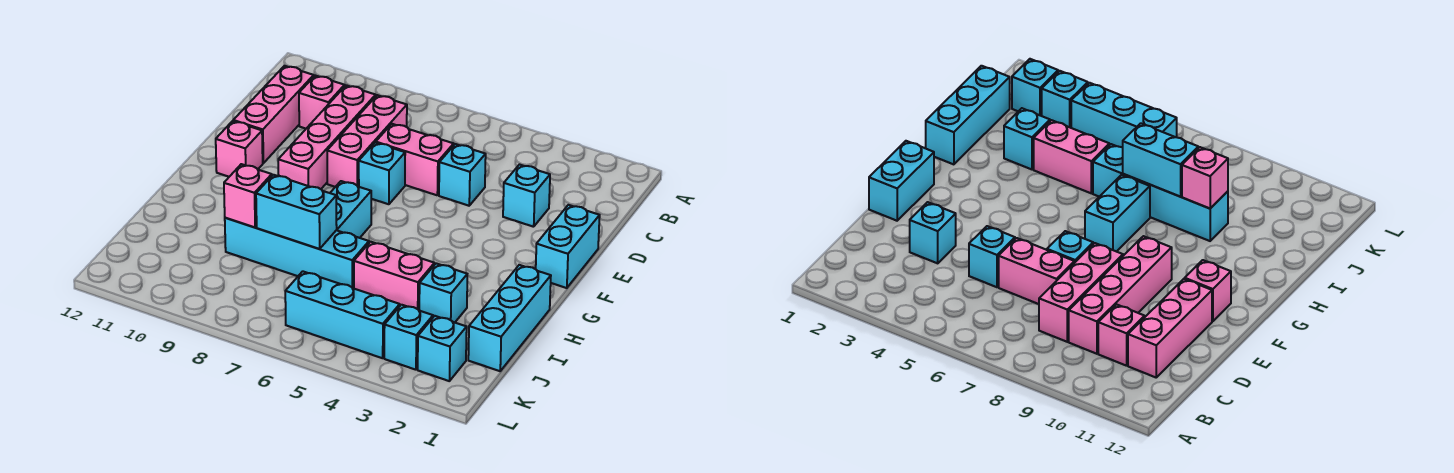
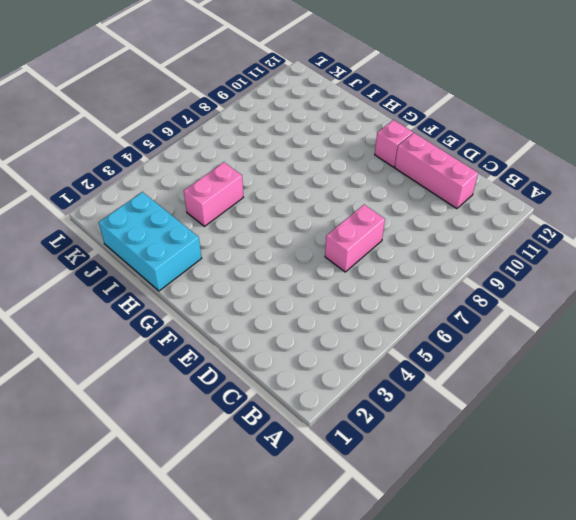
cyan brick H1:J2 level 1 -> cyan brick H1:J1 level 1
none -> pink brick C8:E8 level 1
none -> pink brick C9:F9 level 1
none -> pink brick C10 level 1

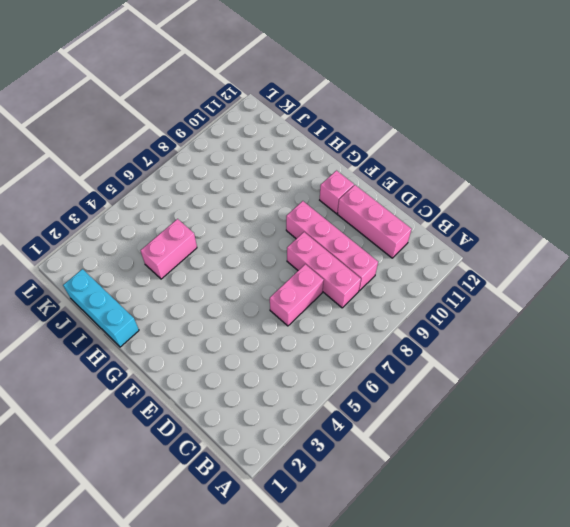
none -> pink brick C10 level 1
none -> cyan brick D3 level 1
none -> cyan brick D5 level 1

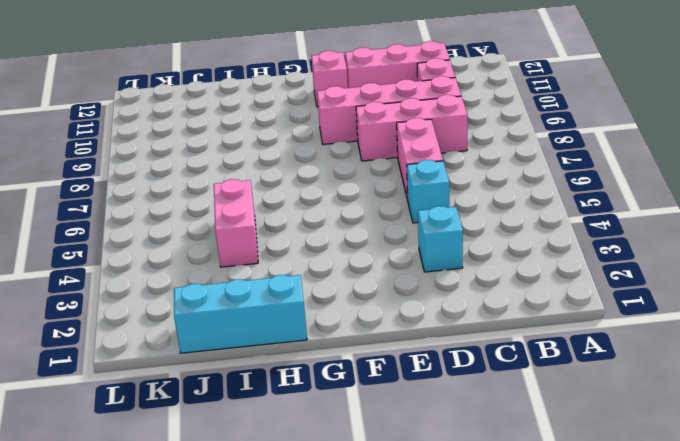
none -> cyan brick E1:F1 level 1
none -> cyan brick E7 level 1
none -> cyan brick G7:H7 level 1

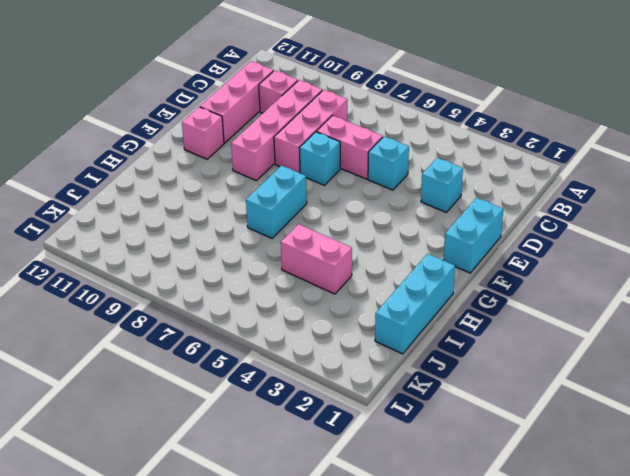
none -> cyan brick I3 level 1
none -> cyan brick I6:I9 level 1
none -> cyan brick K2 level 1

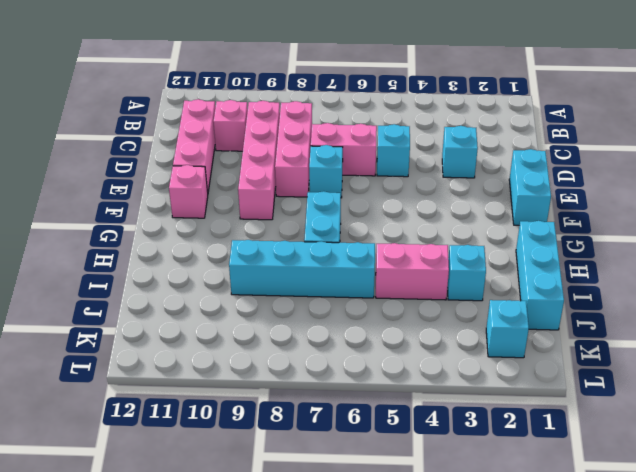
none -> cyan brick K3 level 1
none -> cyan brick K4:K6 level 1
none -> cyan brick I7:I8 level 2

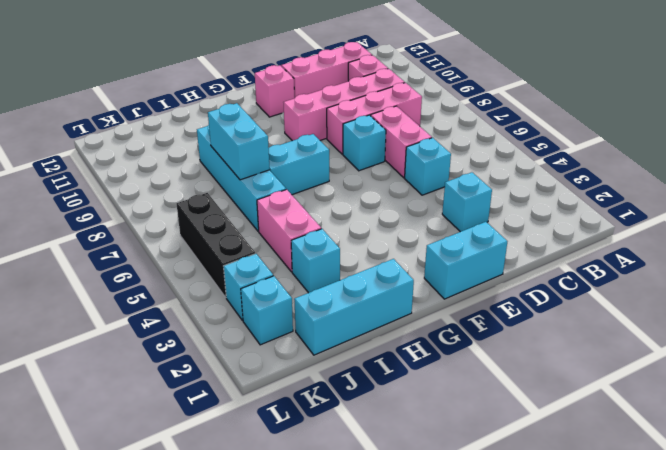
black brick K4:K6 level 1 -> cyan brick K4:K6 level 1
none -> pink brick I9 level 2

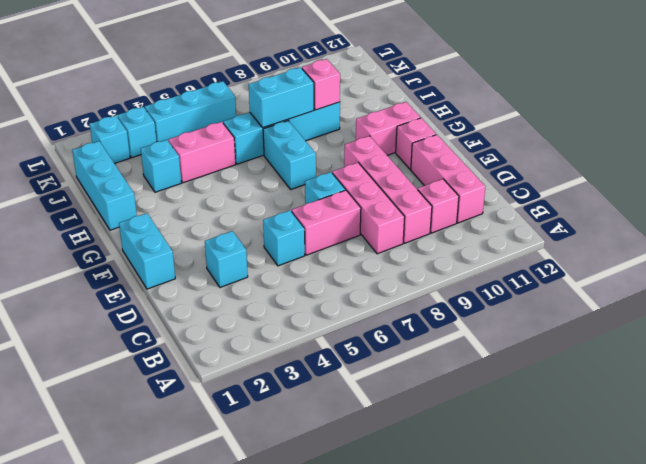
pink brick G10:G11 level 1 -> none

